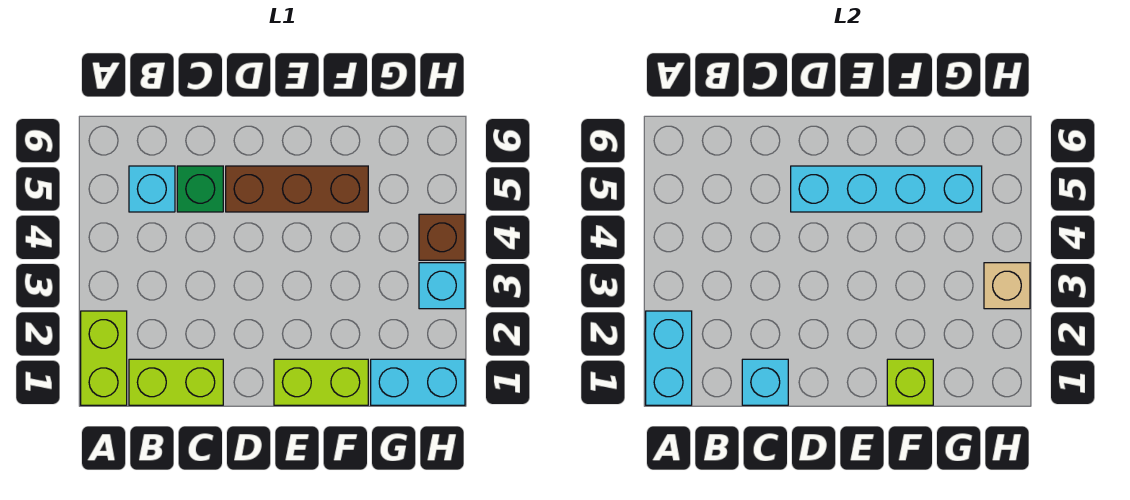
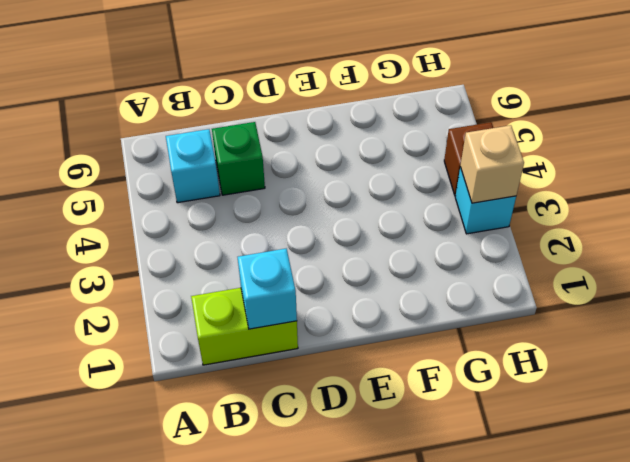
none -> lime brick A1:A2 level 1
none -> brown brick D5:F5 level 1
none -> lime brick E1:F1 level 1

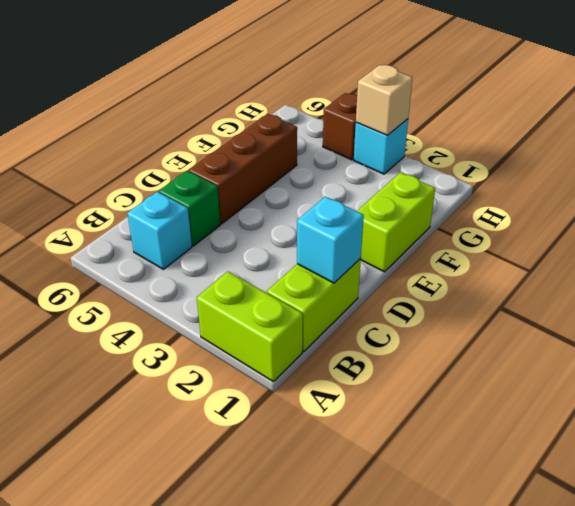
none -> cyan brick G1:H1 level 1
none -> cyan brick A1:A2 level 2
none -> cyan brick D5:G5 level 2

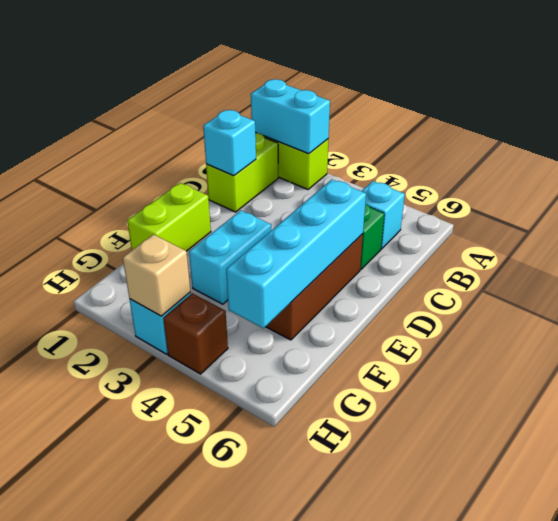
cyan brick E3:F3 level 1 -> cyan brick G1:H1 level 1
none -> lime brick F1 level 2

